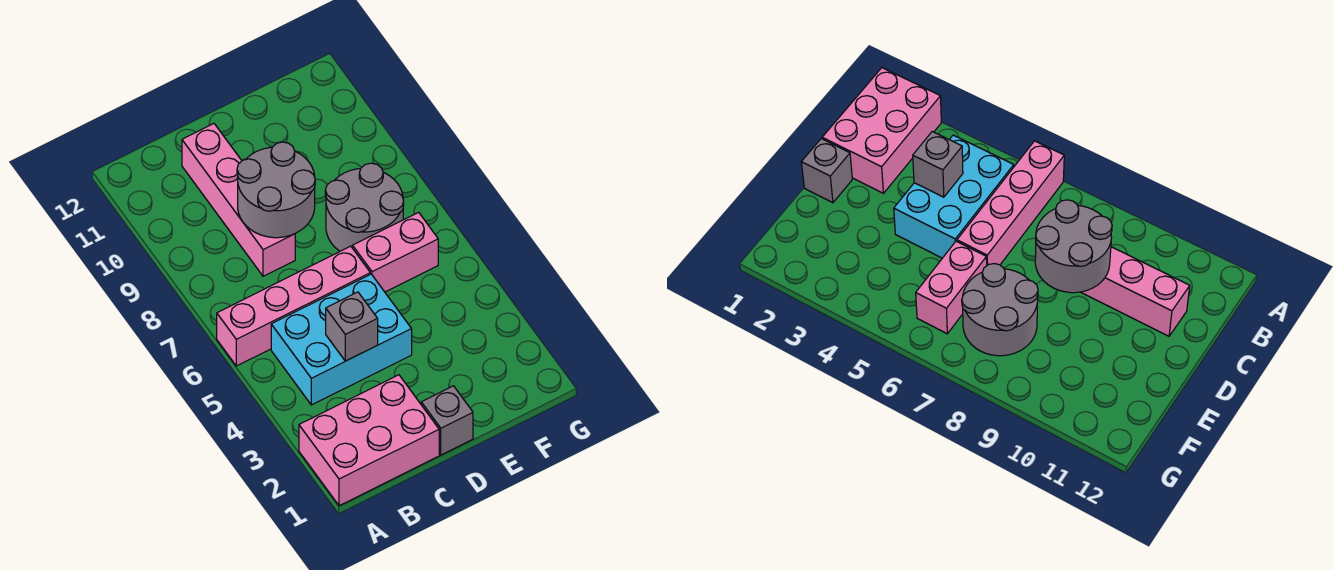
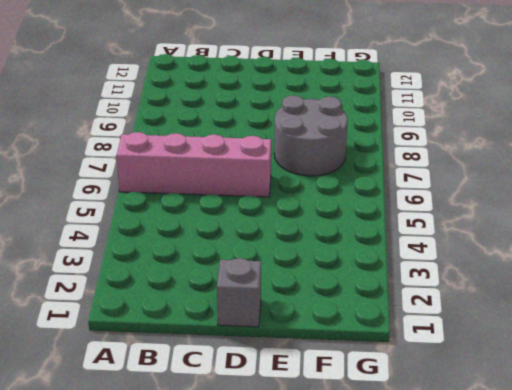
none -> pink brick A1:C2 level 1
none -> cyan brick B4:D5 level 1

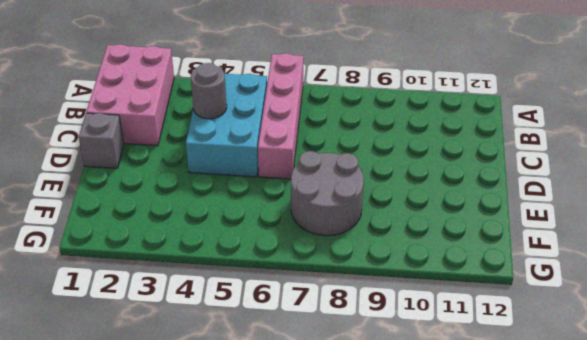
grey round brick C4 level 2 -> grey brick C4 level 2
none -> pink brick C8:C11 level 1
none -> pink brick E6:F6 level 1

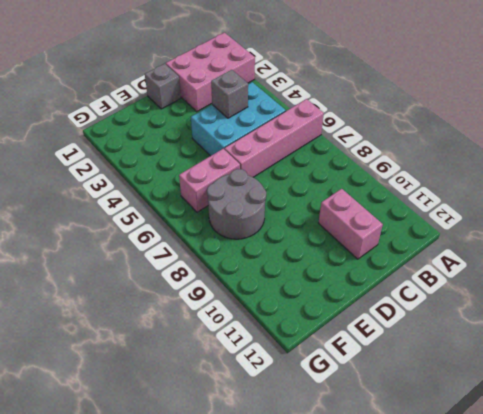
pink brick C10:C11 level 1 -> pink brick C8:C11 level 1
none -> grey round brick C8:D9 level 2

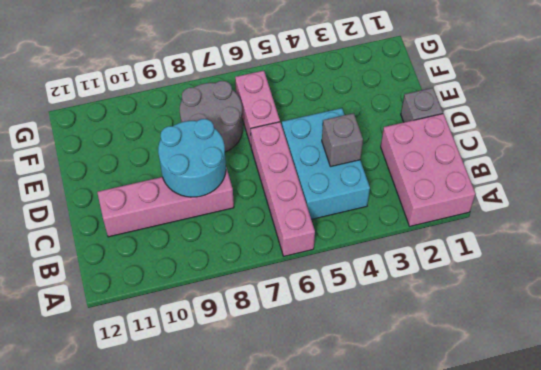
cyan round brick C8:D9 level 2 -> grey round brick C8:D9 level 2

